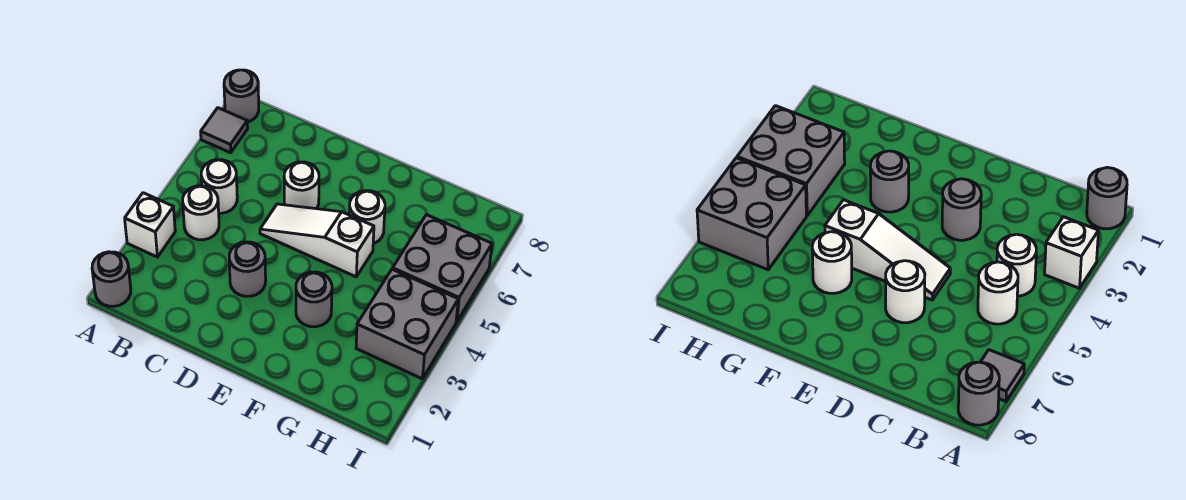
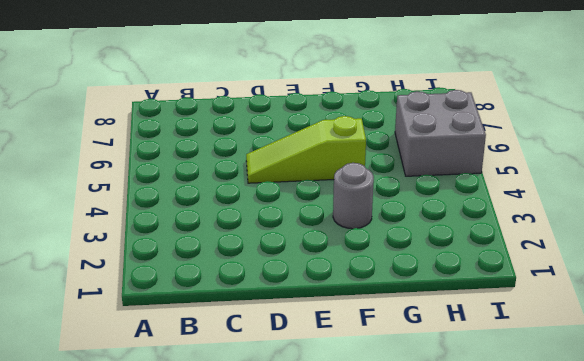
lime slope D5:F5 level 1 top F -> white slope D5:F5 level 1 top F
none -> grey round brick A1 level 1
none -> white brick A3 level 1
none -> grey tile A7 level 1

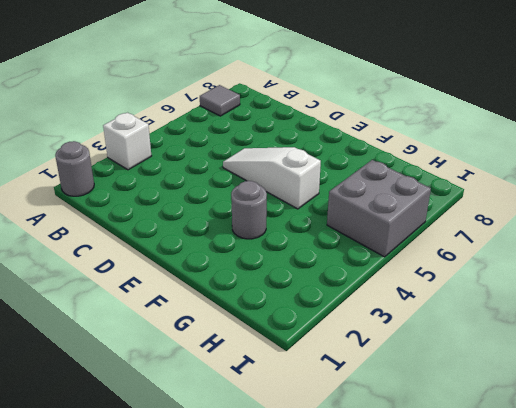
none -> grey round brick A8 level 1
none -> white round brick B4 level 1
none -> white round brick B5 level 1

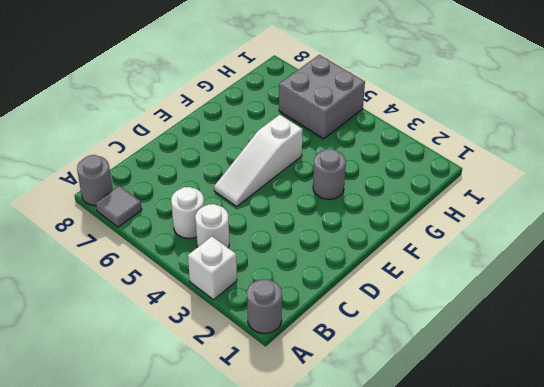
none -> grey round brick D3 level 1
none -> white round brick D6 level 1
none -> white round brick F6 level 1

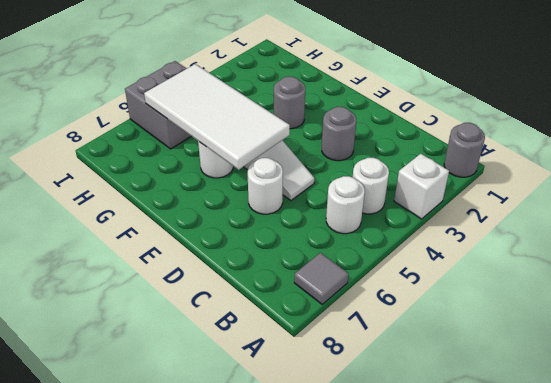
white tile E5:H6 level 2 -> none
none -> grey round brick A8 level 1
none -> grey brick H3:I4 level 1

